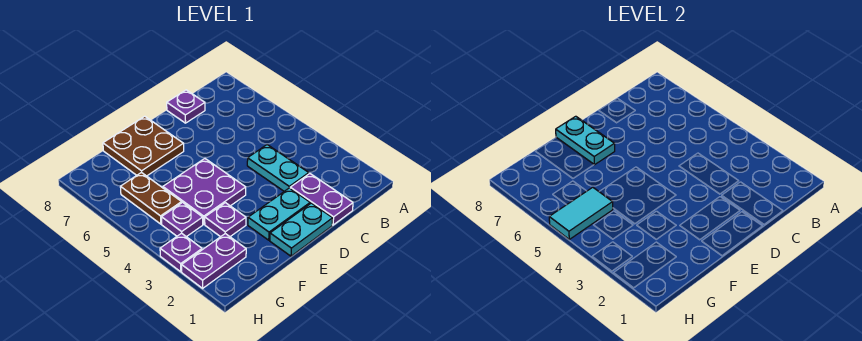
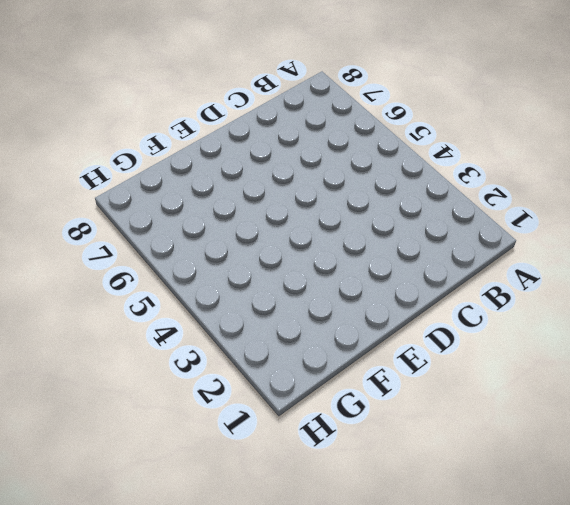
none -> purple plate C1:C2 level 1
none -> cyan plate C3:C4 level 1
none -> purple plate C8 level 1

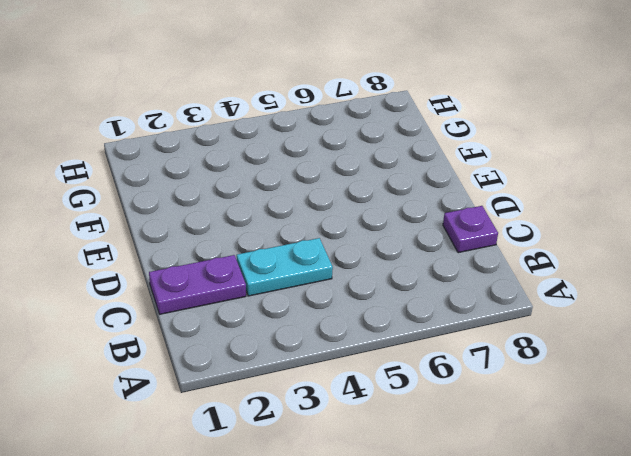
none -> cyan plate D1:E1 level 1
none -> cyan plate D2:E2 level 1
none -> purple plate E4:F5 level 1

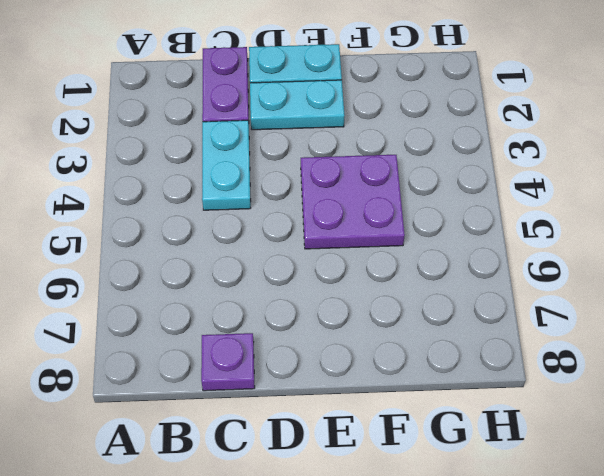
none -> brown plate E7:F8 level 1
none -> purple plate F3 level 1
none -> purple plate G2:H2 level 1

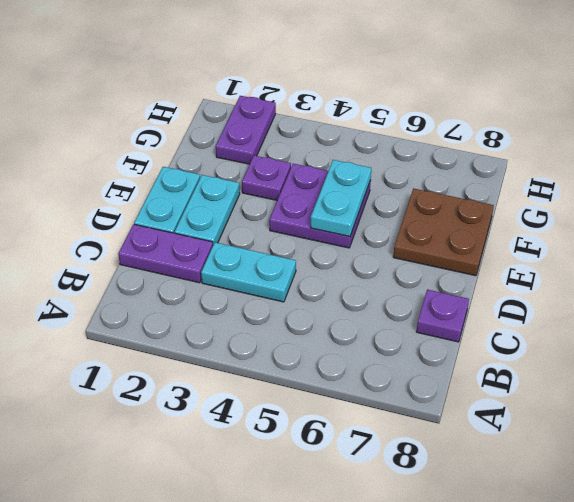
cyan plate E5:F5 level 2 -> cyan plate E7:E8 level 2
none -> purple plate G4 level 1
none -> brown plate G5:G6 level 1
none -> purple plate H3 level 1

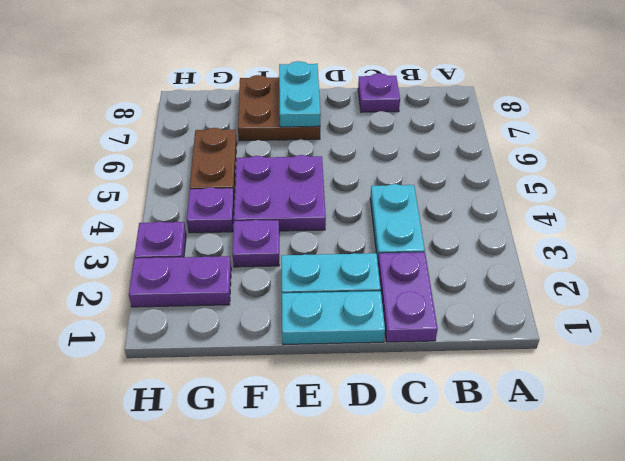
none -> cyan tile G5:H5 level 2

